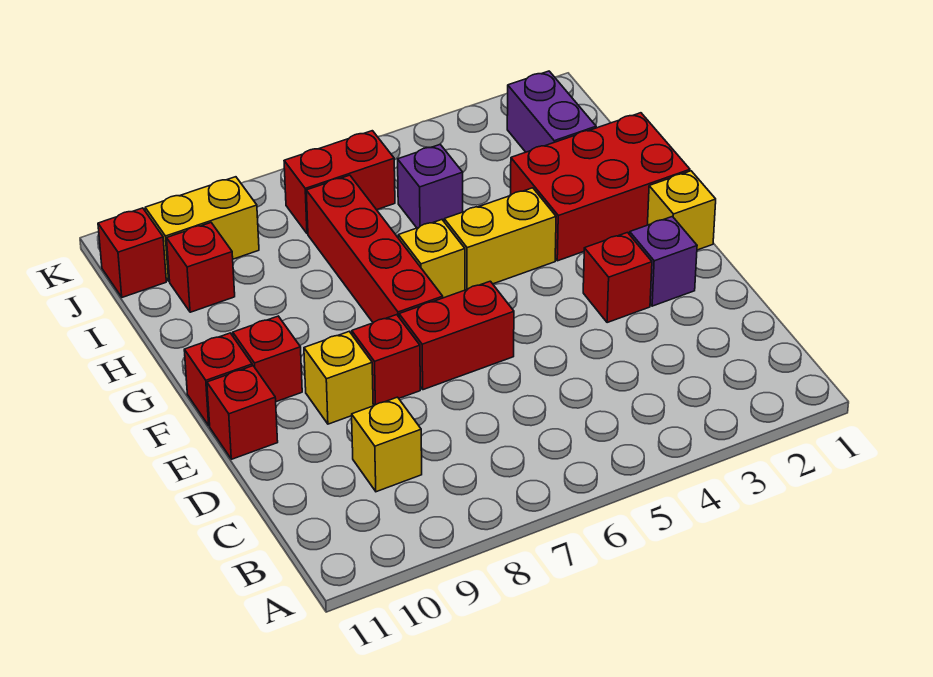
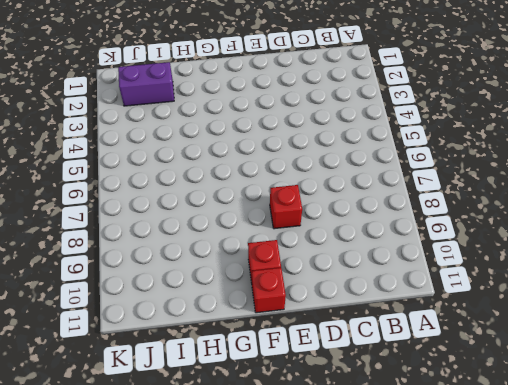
none -> yellow brick C9 level 1
none -> purple brick E2 level 1
none -> red brick E3 level 1

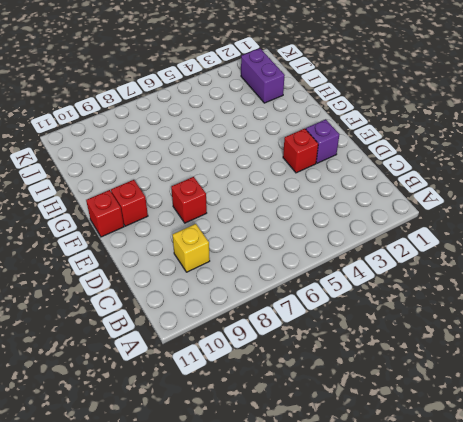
none -> red brick E6:E7 level 1
none -> yellow brick E9 level 1
none -> red brick E11 level 1

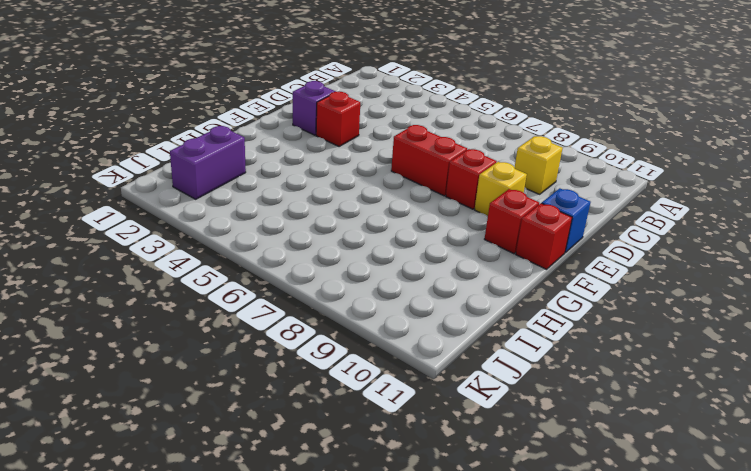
blue brick E11 level 1 -> red brick E11 level 1
none -> yellow brick F1 level 1
none -> red brick F7:I7 level 1
none -> red brick G1:H3 level 1

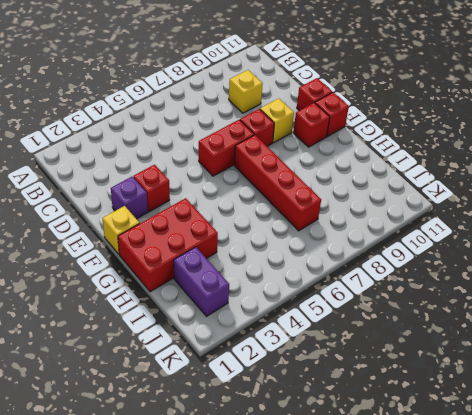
none -> yellow brick G4:G5 level 1
none -> yellow brick G6 level 1
none -> purple brick I5 level 1

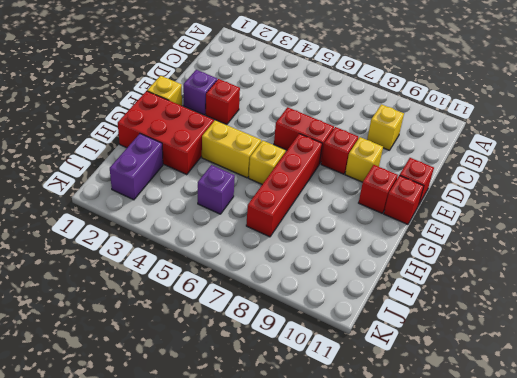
none -> red brick I10 level 1
none -> red brick J6:J7 level 1
none -> yellow brick J9:J10 level 1

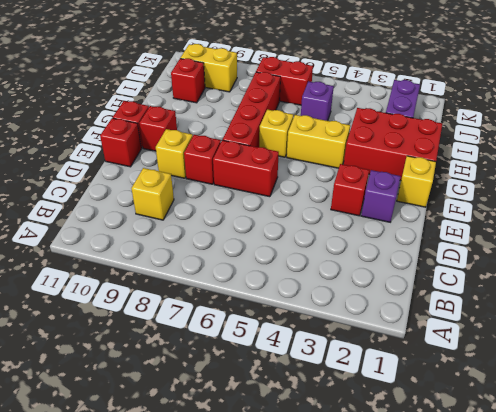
none -> red brick J11 level 1

